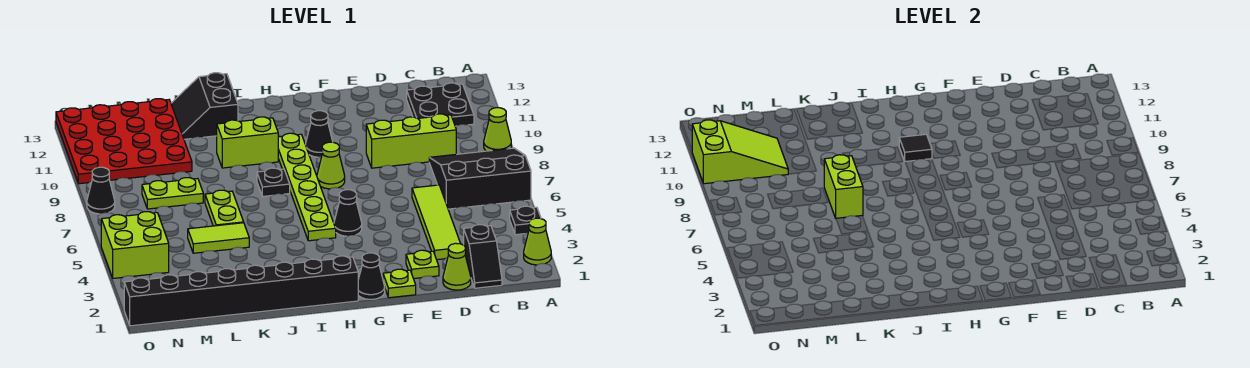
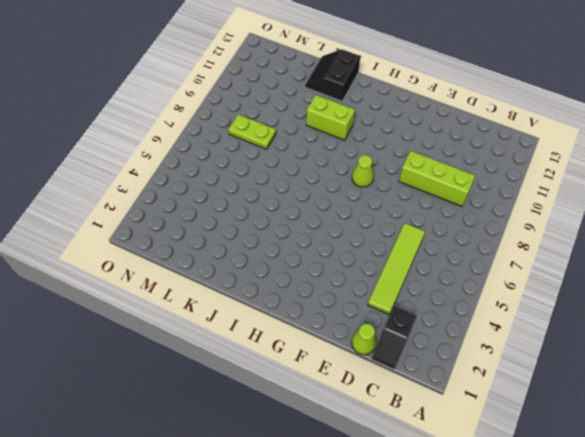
none -> lime cone A2 level 1
none -> black plate A4 level 1
none -> black slope A6:C8 level 1 top 6

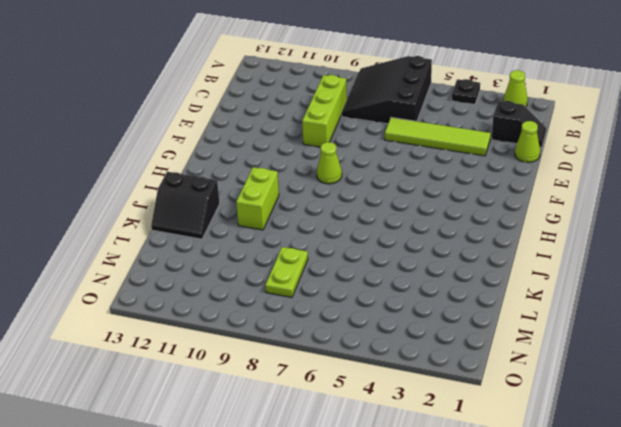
none -> lime cone A9 level 1
none -> black plate B11:C12 level 1
none -> lime plate E2 level 1

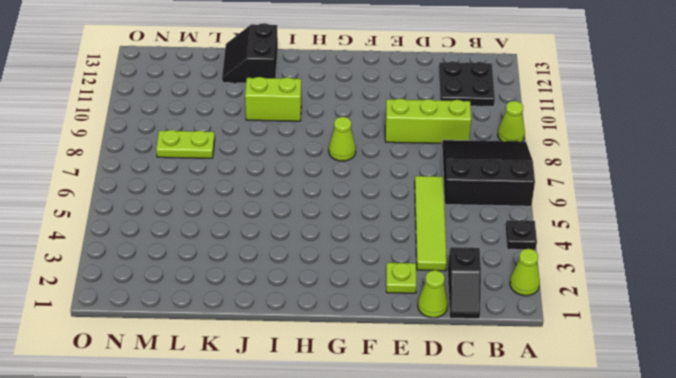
none -> lime plate F1 level 1
none -> black cone G1 level 1
none -> black cone G5 level 1

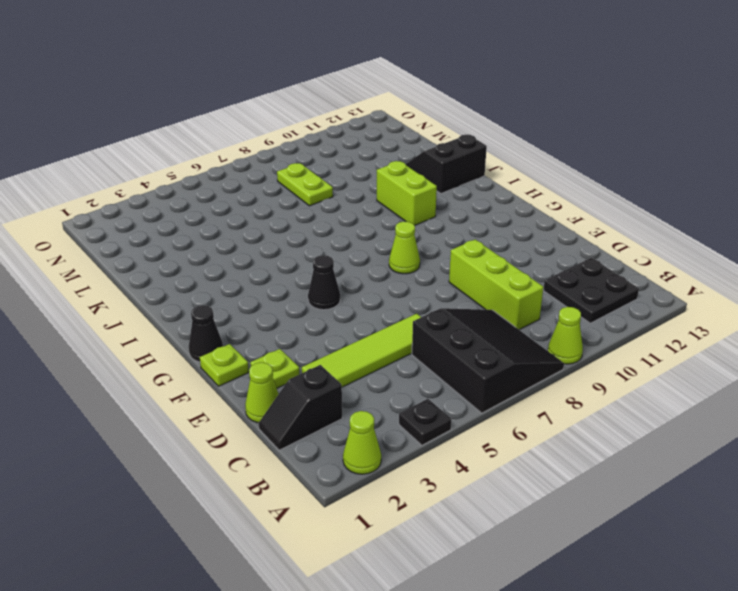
none -> black cone G10 level 1
none -> black brick H1:O1 level 1
none -> lime plate H5:H10 level 1

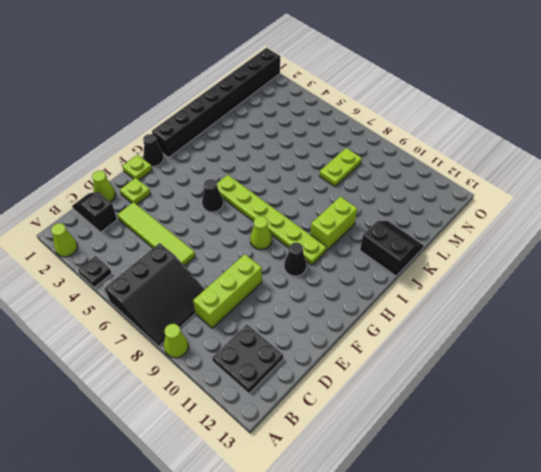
none -> black plate I8 level 1
none -> lime tile K5:L5 level 1
none -> lime plate K6:K7 level 1

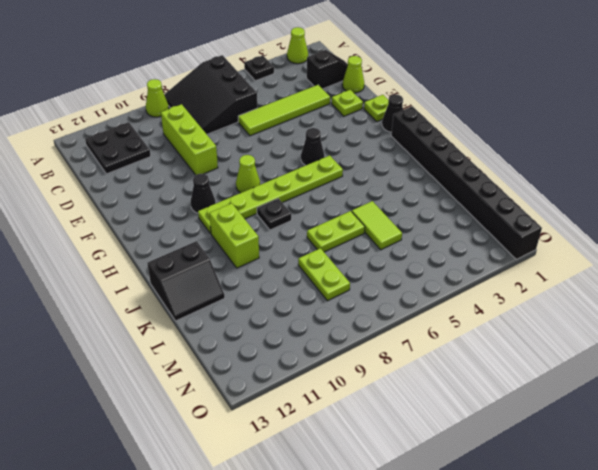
none -> red plate L10:O13 level 1
none -> lime brick N4:O5 level 1
none -> black cone O8 level 1

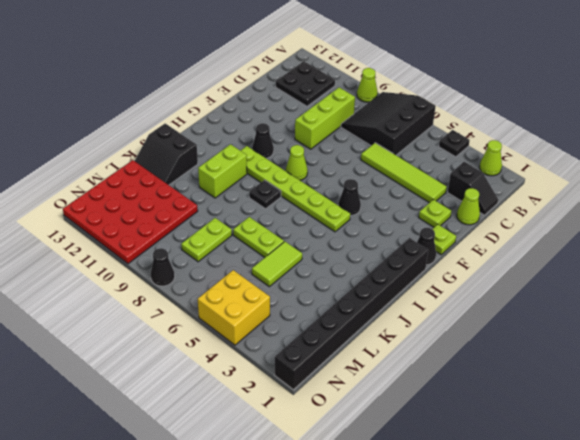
yellow brick N4:O5 level 1 -> lime brick N4:O5 level 1
none -> black tile H10 level 2
none -> lime brick K7:K8 level 2
none -> lime slope M10:O11 level 2 top O

